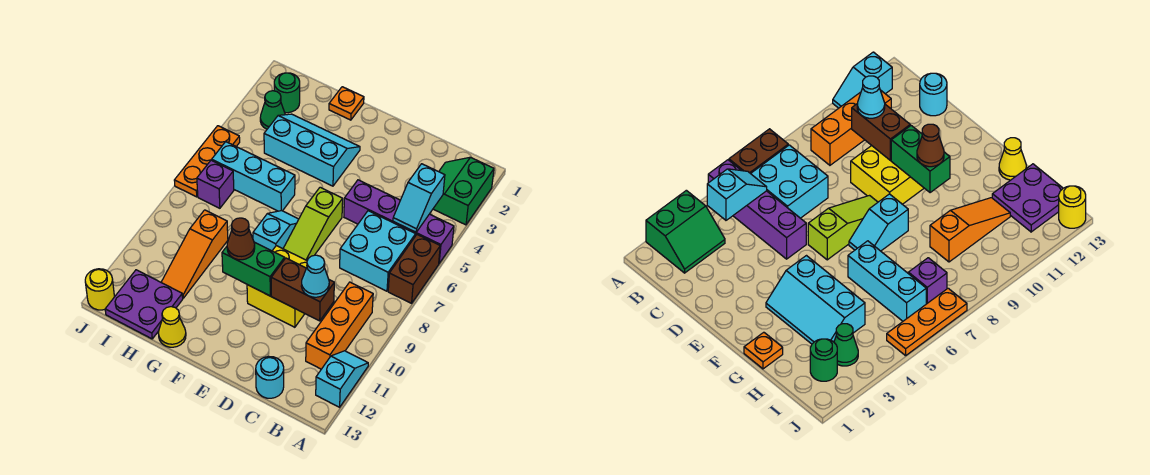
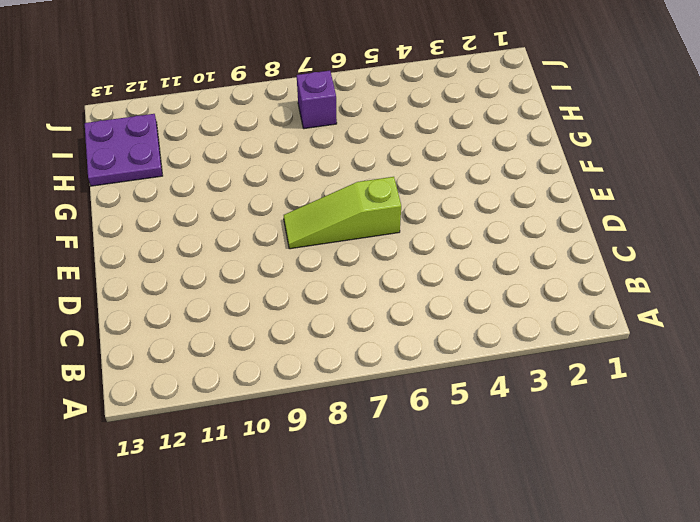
none -> green slope A2:B3 level 1 top A
none -> purple brick A5:D5 level 1
none -> brown brick A6:A7 level 1

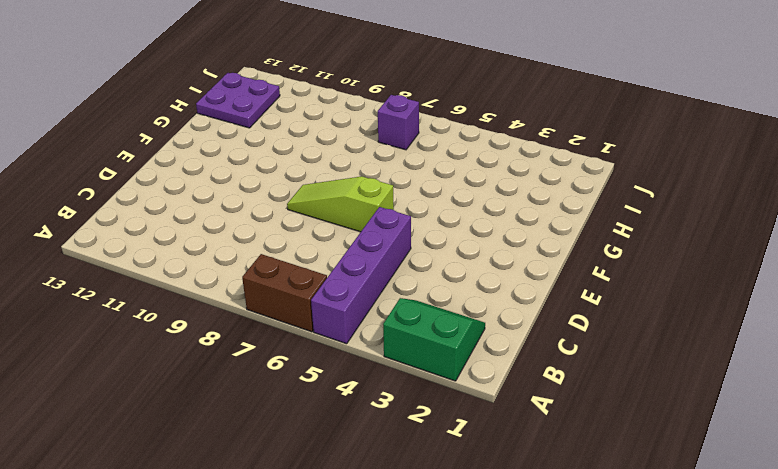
none -> cyan slope A11:A12 level 1 top 12
none -> cyan brick B6:C7 level 1
none -> orange brick B9:B11 level 1

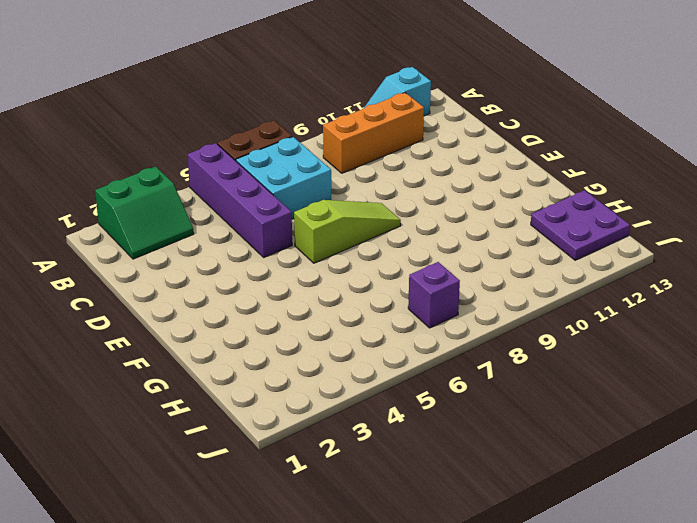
none -> cyan round brick C13 level 1
none -> yellow brick D9:E10 level 1
none -> cyan slope F3:H4 level 1 top 4

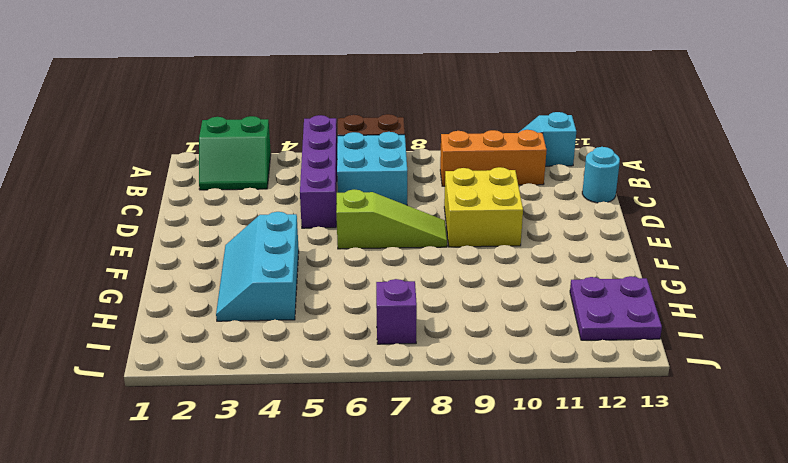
none -> cyan slope F7:F8 level 1 top 8
none -> orange plate G1 level 1
none -> cyan brick G6:I6 level 1

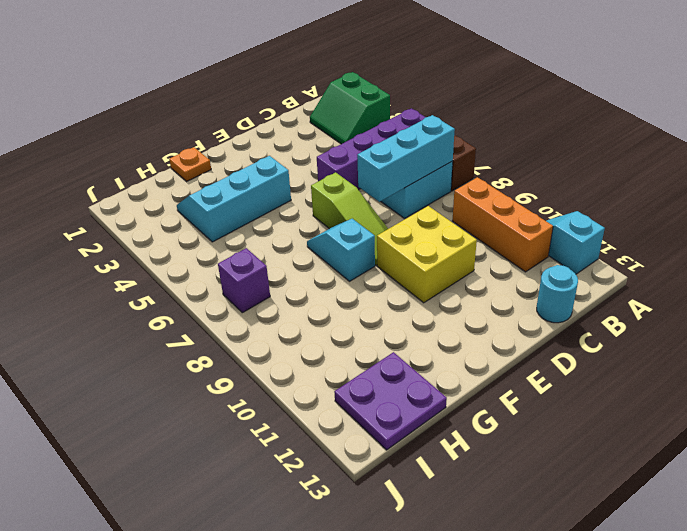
cyan brick B7:D7 level 2 -> cyan brick G6:I6 level 1
none -> yellow cone G13 level 1
none -> orange slope H9:H11 level 1 top 9
none -> green round brick I2 level 1

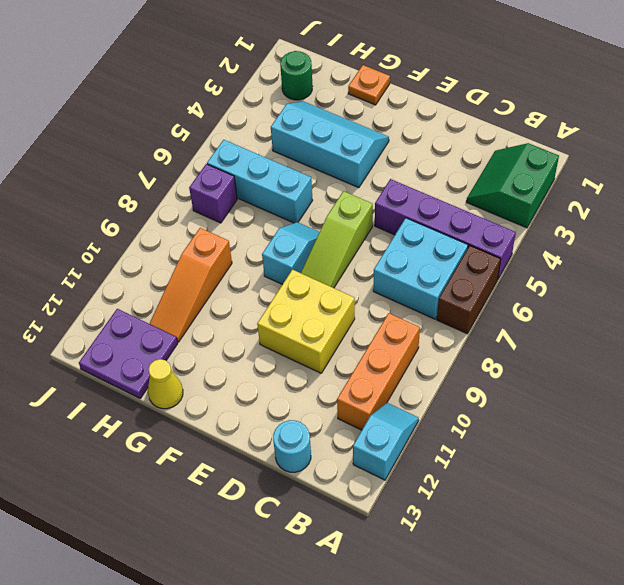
none -> green cone I3 level 1
none -> orange plate J5:J7 level 1
none -> yellow round brick J13 level 1

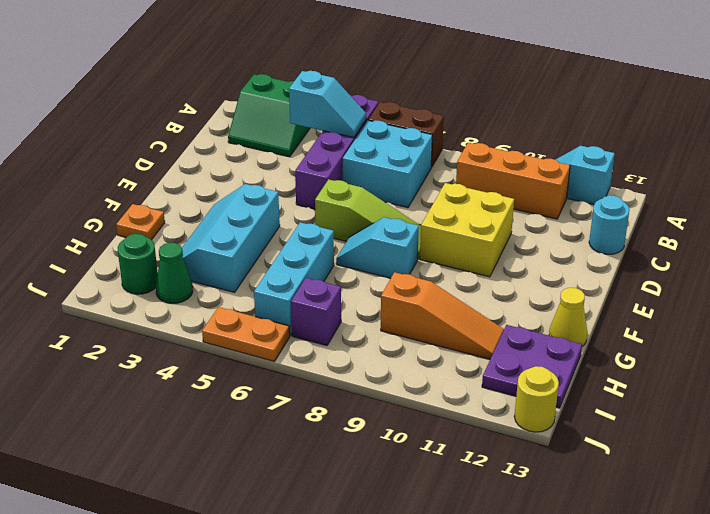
orange plate J5:J6 level 1 -> orange plate J5:J7 level 1
none -> brown brick C10:D10 level 2
none -> green brick E10:F10 level 2
none -> cyan cone C10 level 3

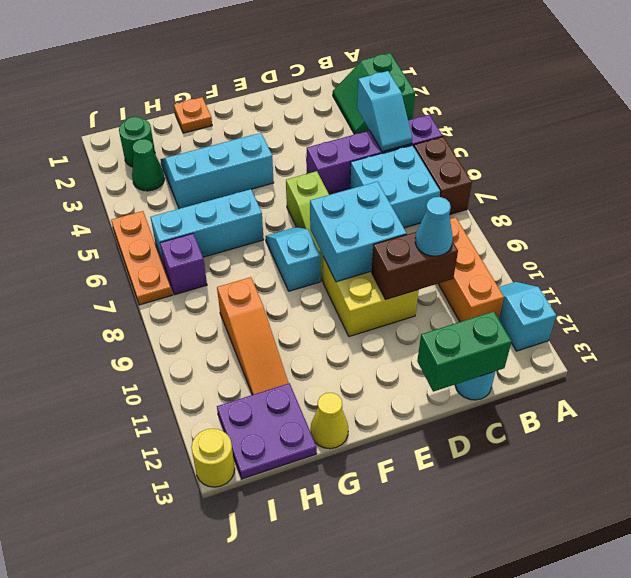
green brick C13:D13 level 2 -> green brick E10:F10 level 2
cyan brick D8:E9 level 2 -> none
none -> brown cone F10 level 3

